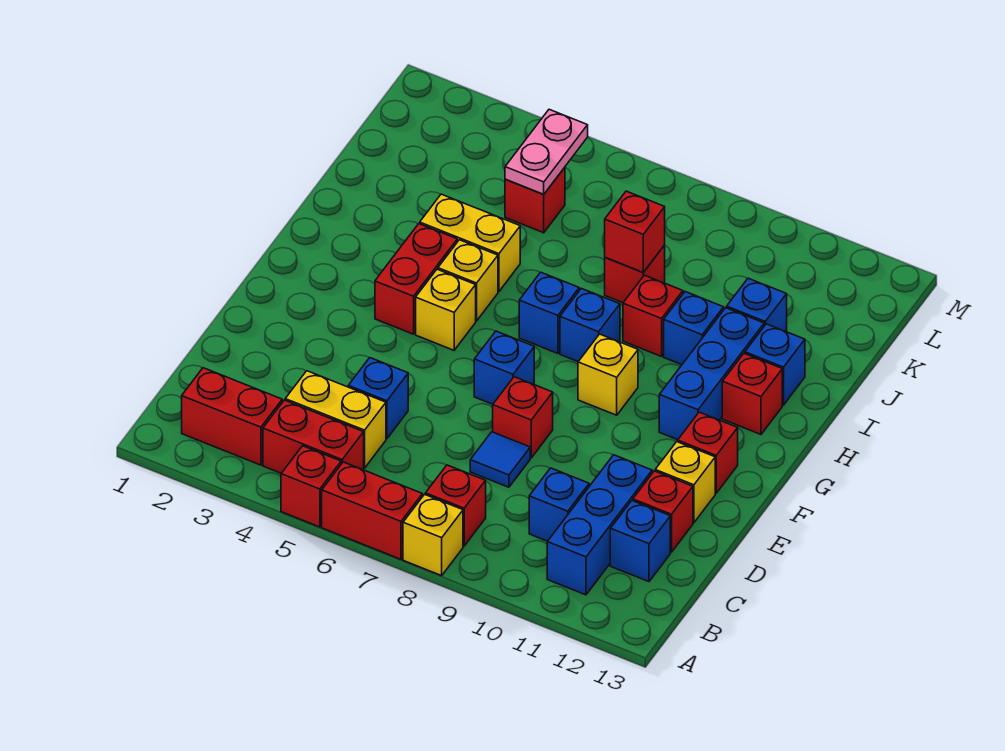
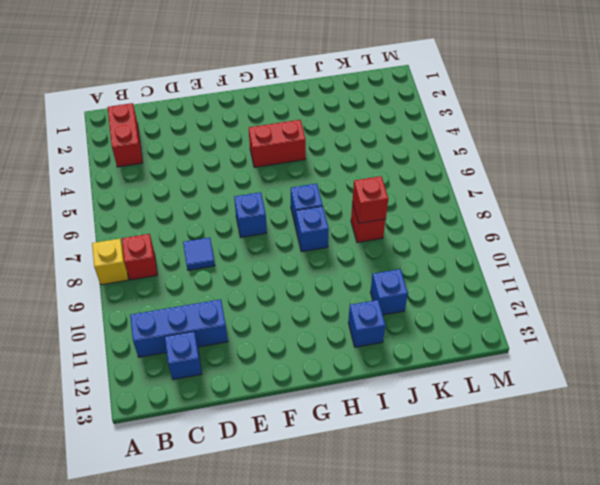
none -> red brick A5 level 1
none -> red brick A6:A7 level 1
none -> red brick B4:B5 level 1
none -> yellow brick C4:C5 level 1

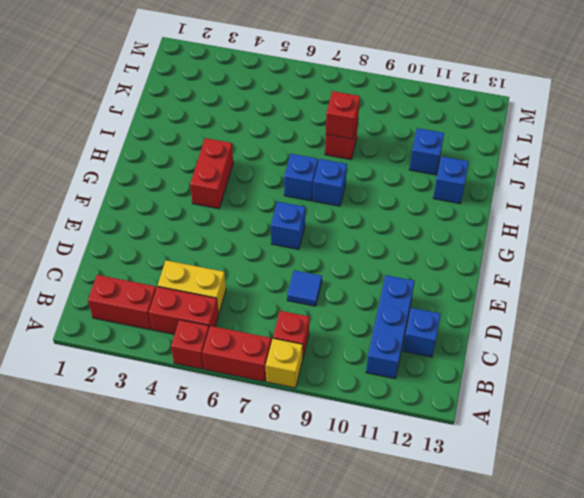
none -> blue brick C10 level 1
none -> blue brick D5 level 1
none -> red brick D12 level 1
none -> red brick E8 level 1

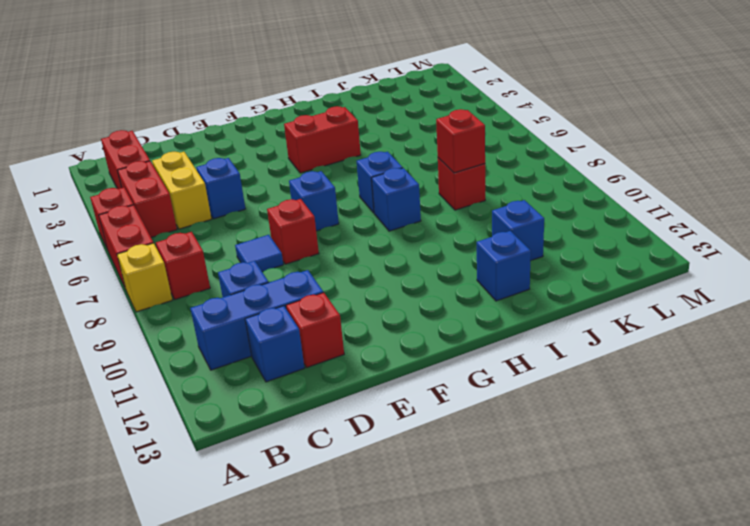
none -> yellow brick E12 level 1
none -> red brick F12 level 1
none -> yellow brick G5 level 1
none -> yellow brick G9 level 1

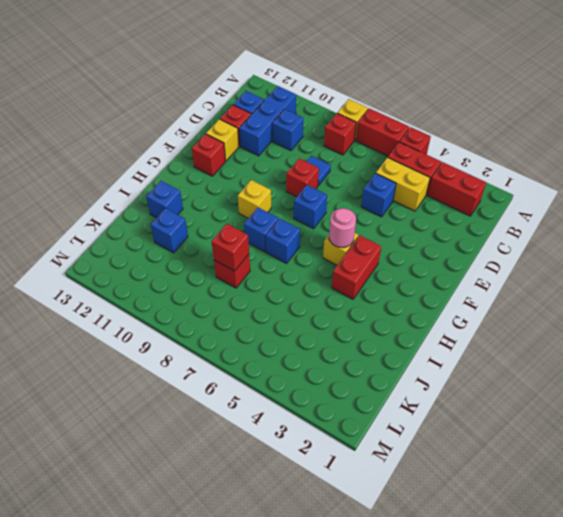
pink round brick G5 level 2 -> none
none -> blue brick G11:I11 level 1
none -> yellow brick H5 level 1
none -> red brick H12 level 1
none -> yellow brick I4:I5 level 1

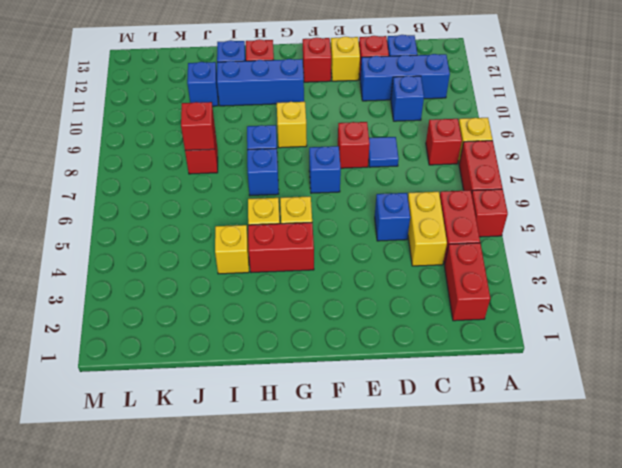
yellow brick I4 level 1 -> yellow brick I4:I5 level 1
none -> red brick I9 level 1
none -> blue brick I10 level 1
none -> red brick K5 level 1
none -> pink plate K5:L5 level 2

